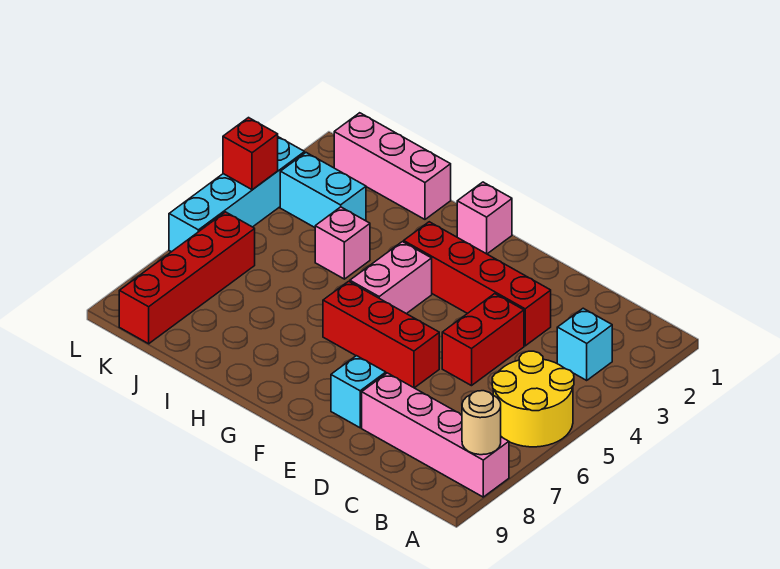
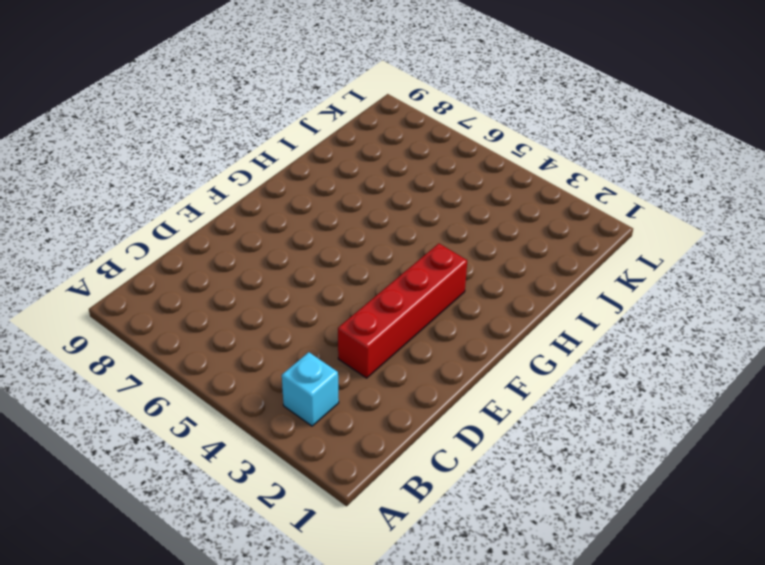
none -> yellow round brick A5:B6 level 1
none -> pink brick A8:D8 level 1
none -> red brick D4:D5 level 1

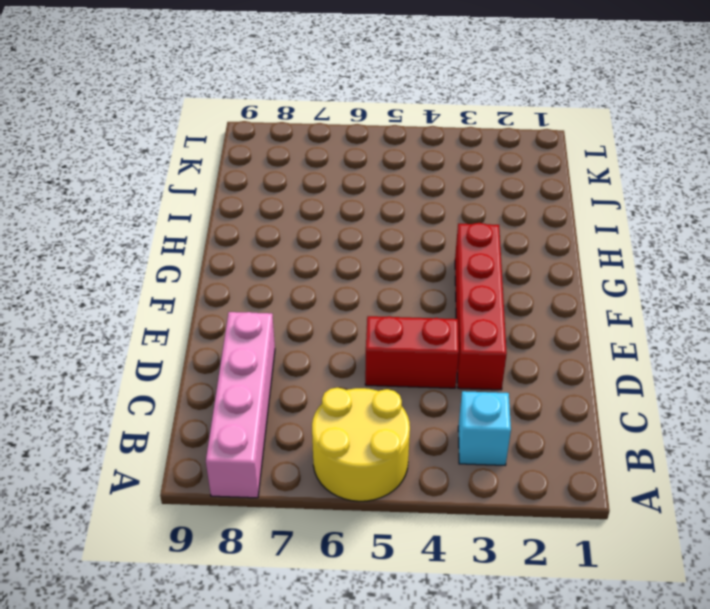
none -> red brick E6:G6 level 1
none -> cyan brick E8 level 1
none -> pink brick G1 level 1

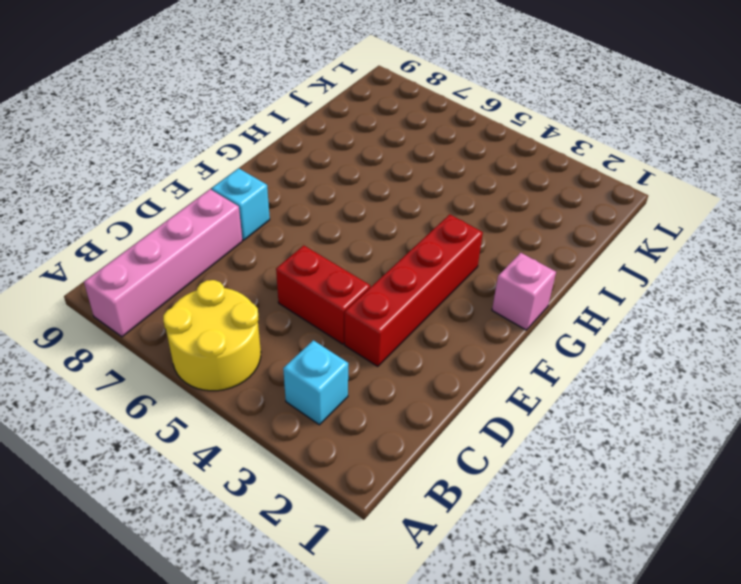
none -> red brick E6:G6 level 1
none -> pink brick G4:G5 level 1
none -> pink brick I1:K1 level 1

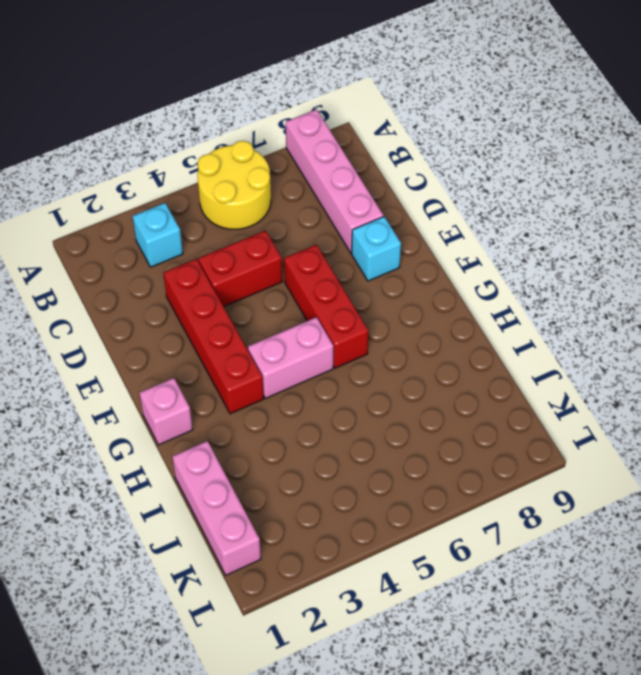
none -> pink brick I4 level 1
none -> cyan brick J3:K3 level 1
none -> red brick K6:K9 level 1

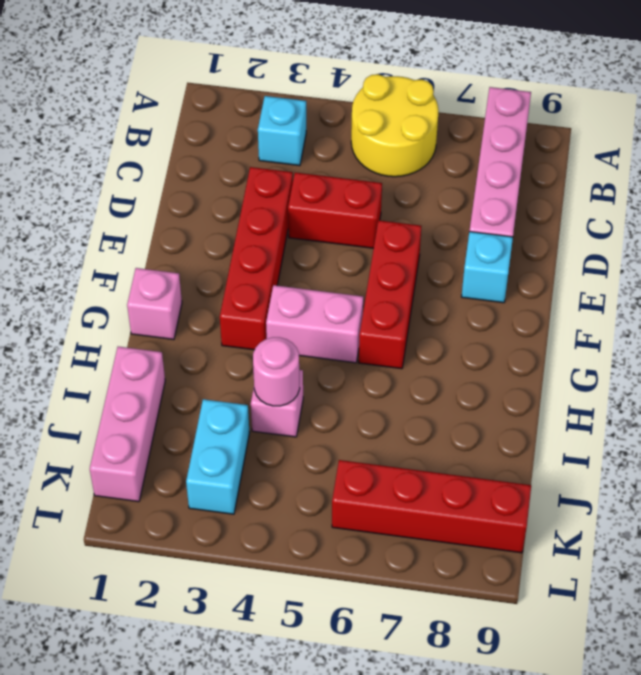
pink round brick I4 level 2 -> none
none -> cyan brick L3:L6 level 1
none -> tan round brick A8 level 2
none -> red brick L4 level 2

